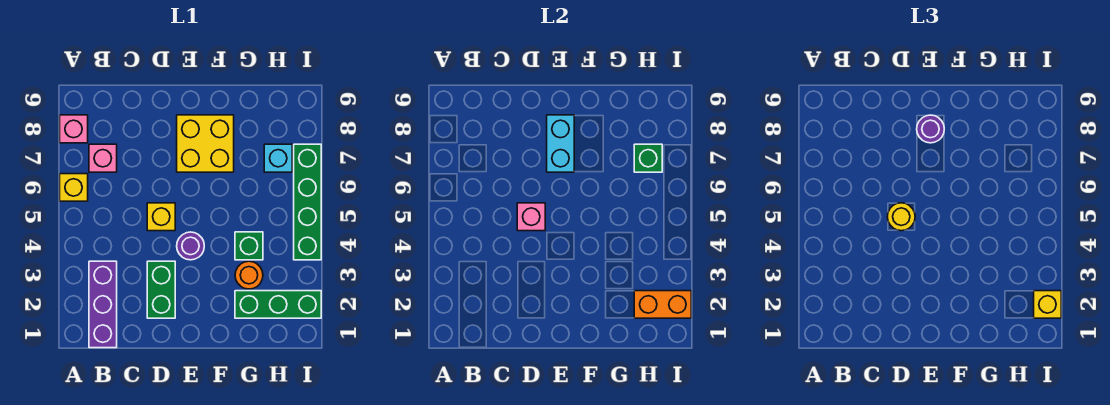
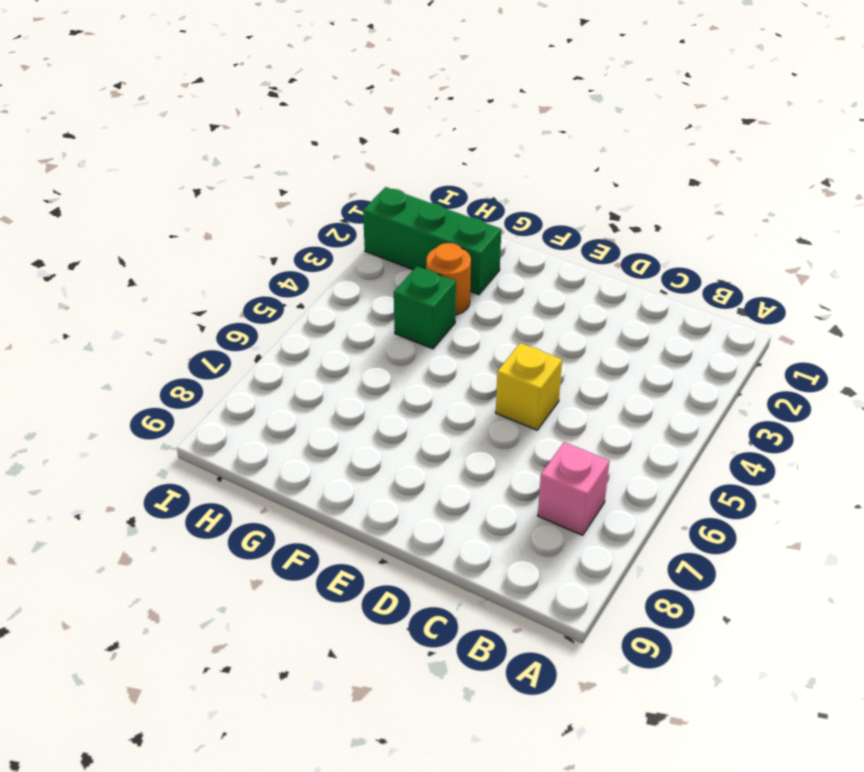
none -> yellow brick A6 level 1
none -> pink brick A8 level 1
none -> purple brick B1:B3 level 1

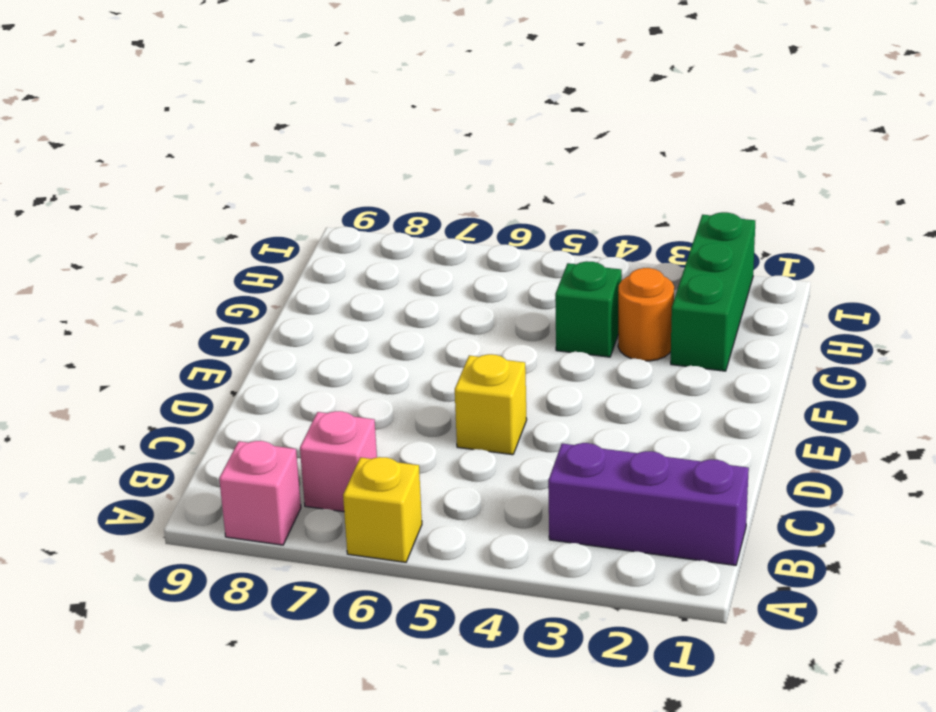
none -> green brick D2:D3 level 1
none -> purple round brick E4 level 1
none -> yellow brick E7:F8 level 1

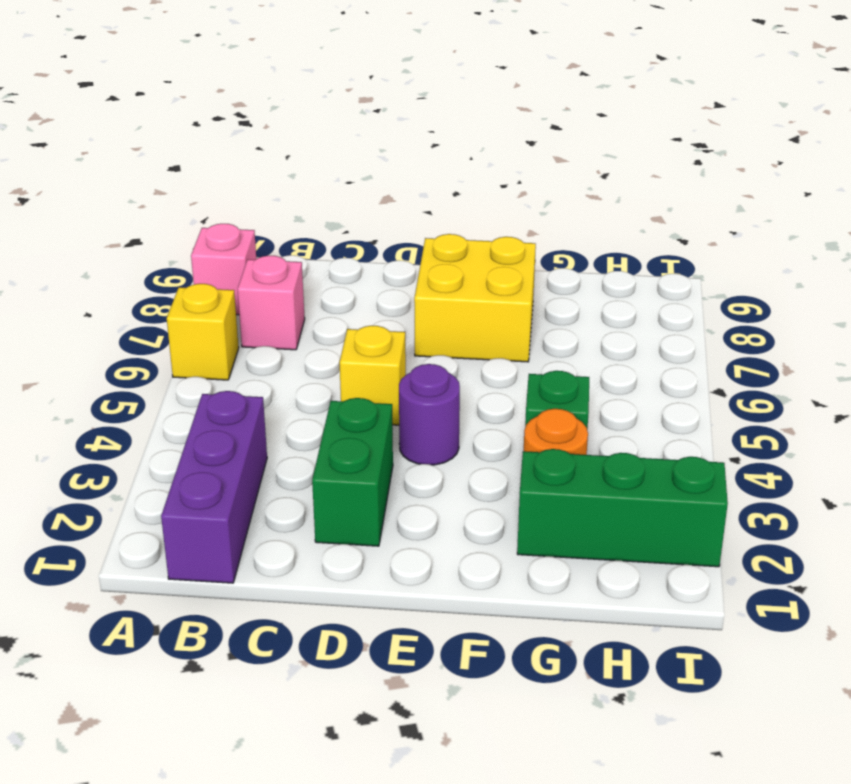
none -> cyan brick H7 level 1
none -> green brick I4:I7 level 1
none -> pink brick D5 level 2

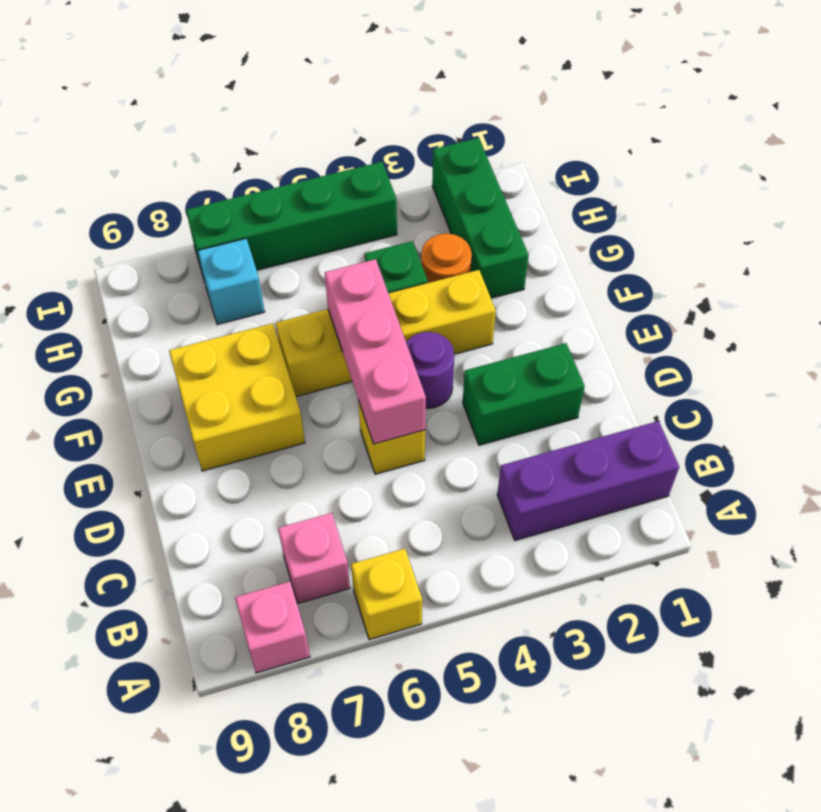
pink brick D5:F5 level 2 -> pink brick D5 level 2
yellow brick F3:F6 level 1 -> none
none -> cyan brick E7:E8 level 2
none -> orange brick H2:I2 level 2
none -> green brick H7 level 2

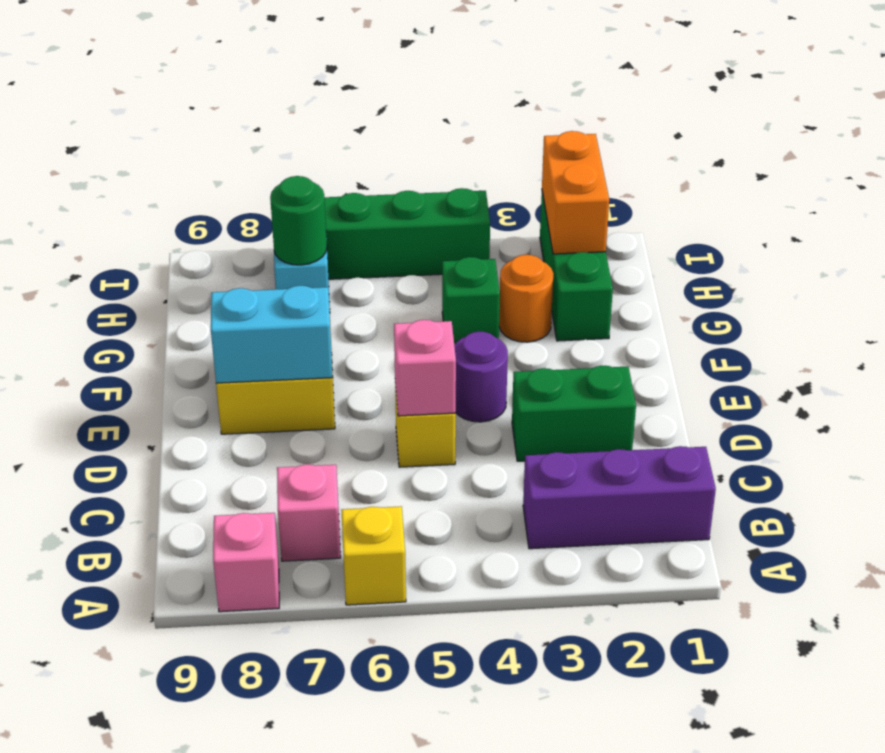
green round brick H7 level 2 -> green brick H7 level 2
none -> yellow round brick D5 level 3
none -> purple round brick E8 level 3
none -> yellow brick I2 level 3

